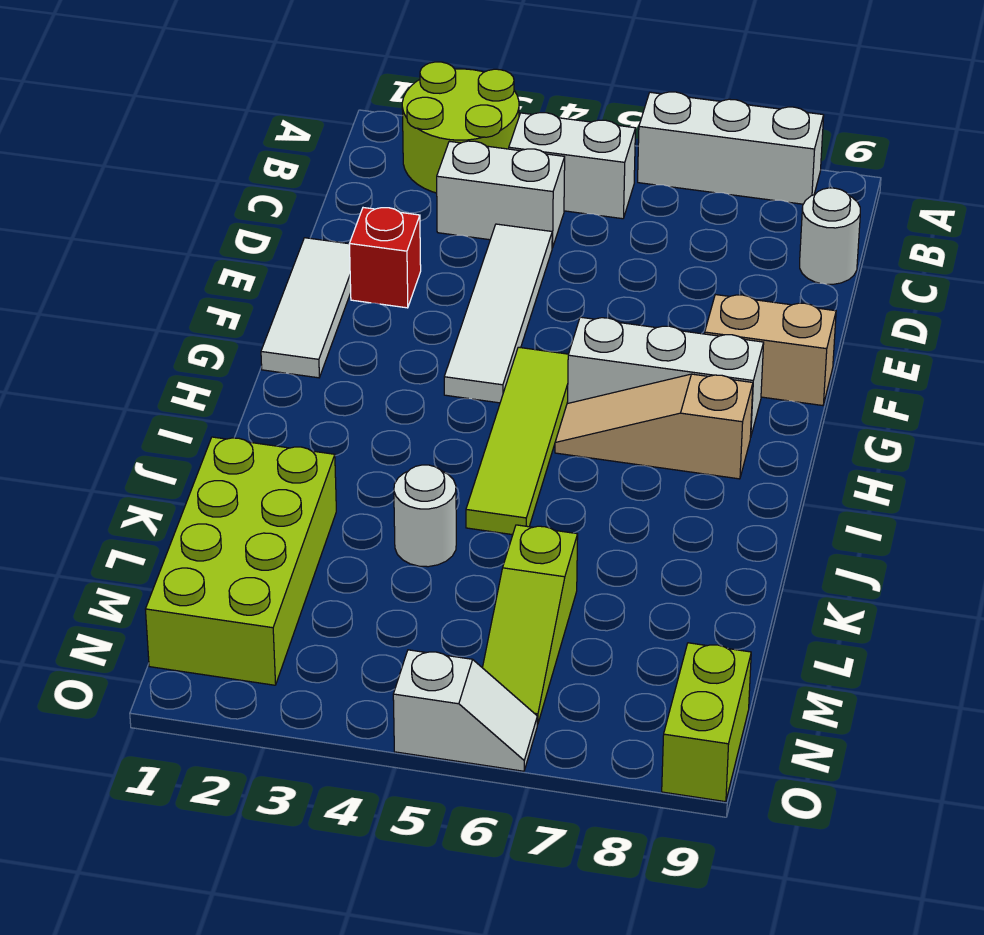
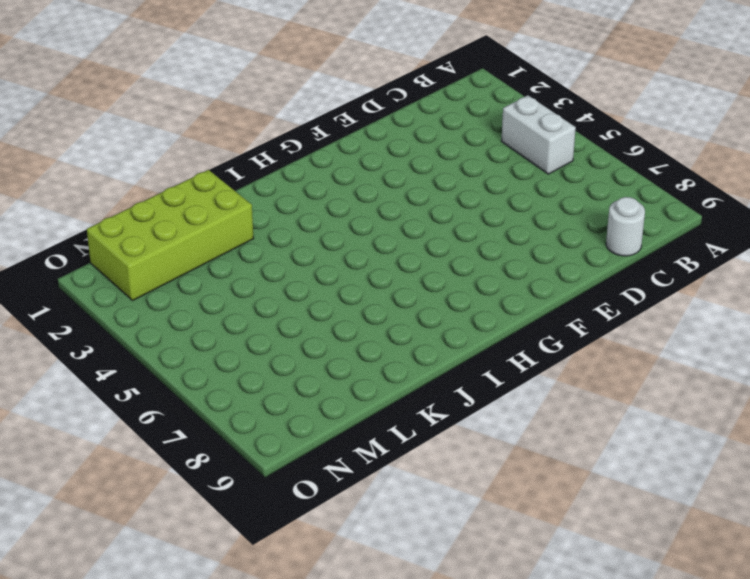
none -> lime round brick A2:B3 level 1
none -> white brick A6:A8 level 1
none -> white brick C3:C4 level 1

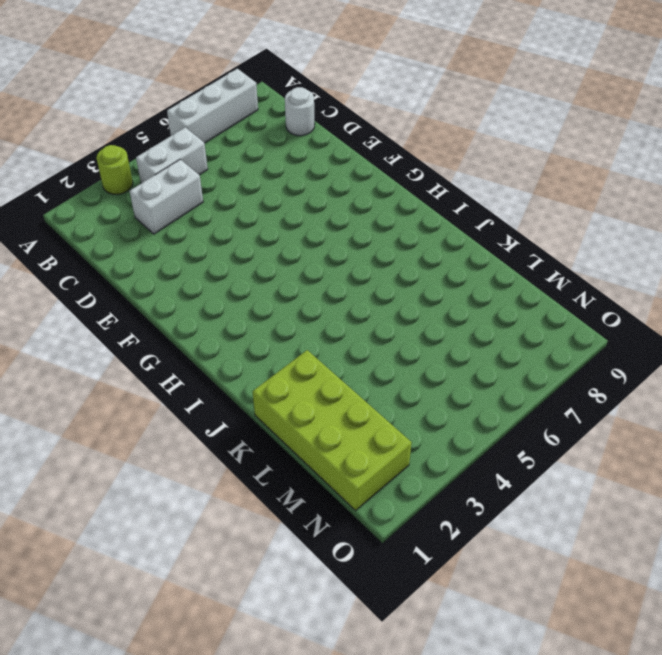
lime round brick A3 level 1 -> lime round brick A2:B3 level 1
none -> white tile D4:G4 level 1
none -> white tile E1:G1 level 1
none -> red brick E2 level 1

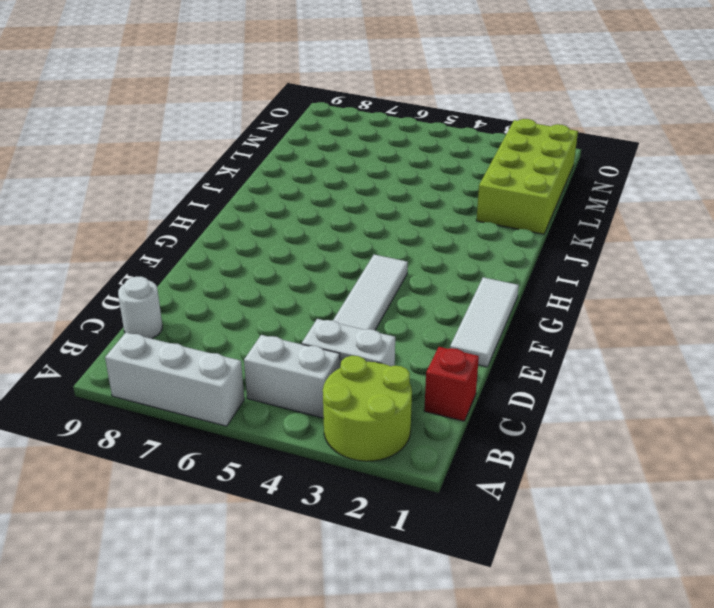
red brick C1 level 1 -> red brick E2 level 1
none -> tan brick F8:F9 level 1
none -> lime tile G5:J5 level 1
none -> white brick G6:G8 level 1

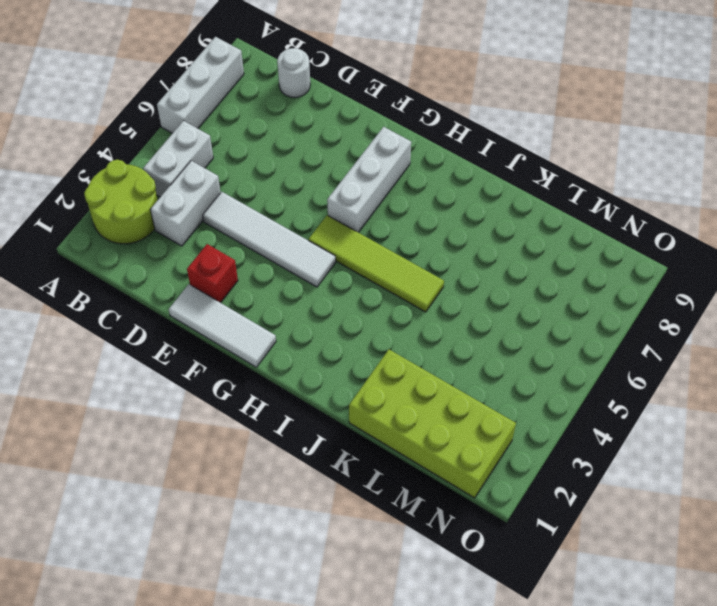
none -> tan brick F8:F9 level 1
none -> tan slope H6:H8 level 1 top 8
none -> white round brick K4 level 1

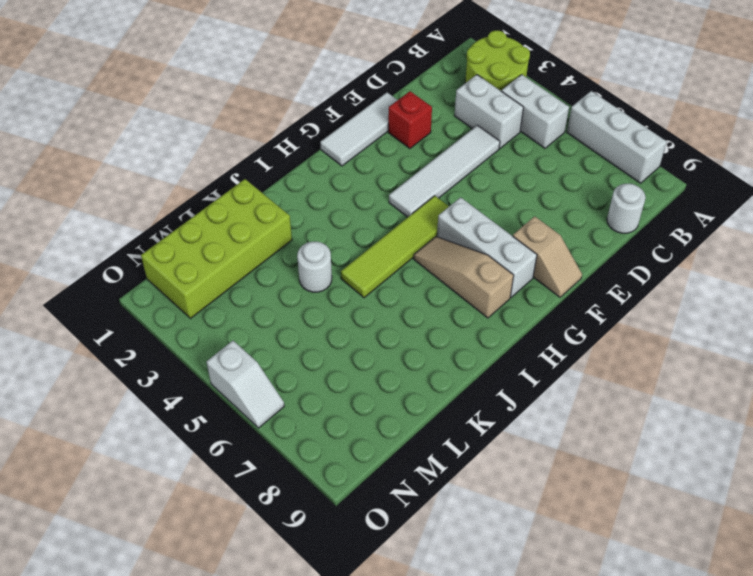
tan slope F8:F9 level 1 top 8 -> tan brick F8:F9 level 1
none -> lime slope L6:N6 level 1 top L
none -> lime brick N9:O9 level 1

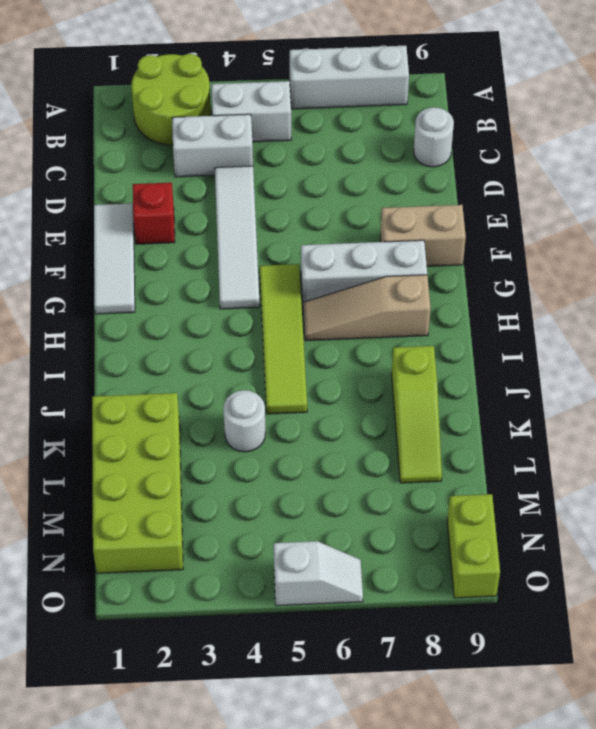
lime slope J8:L8 level 1 top J -> lime slope L6:N6 level 1 top L

